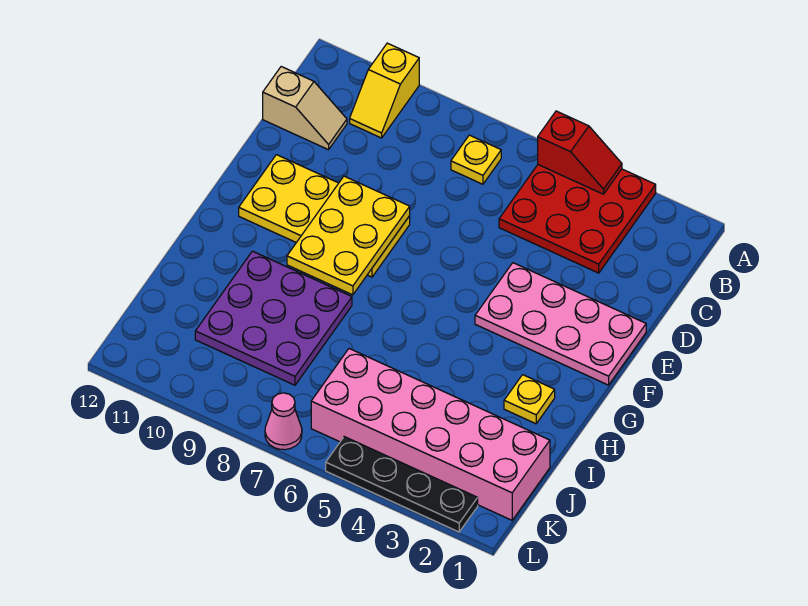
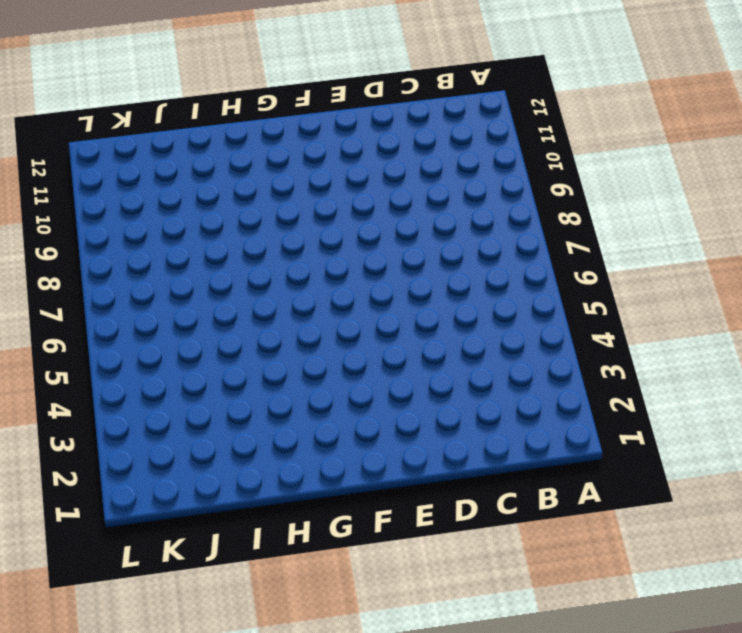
none -> red plate A3:C5 level 1
none -> yellow slope A10:B10 level 1 top A
none -> yellow plate B7 level 1

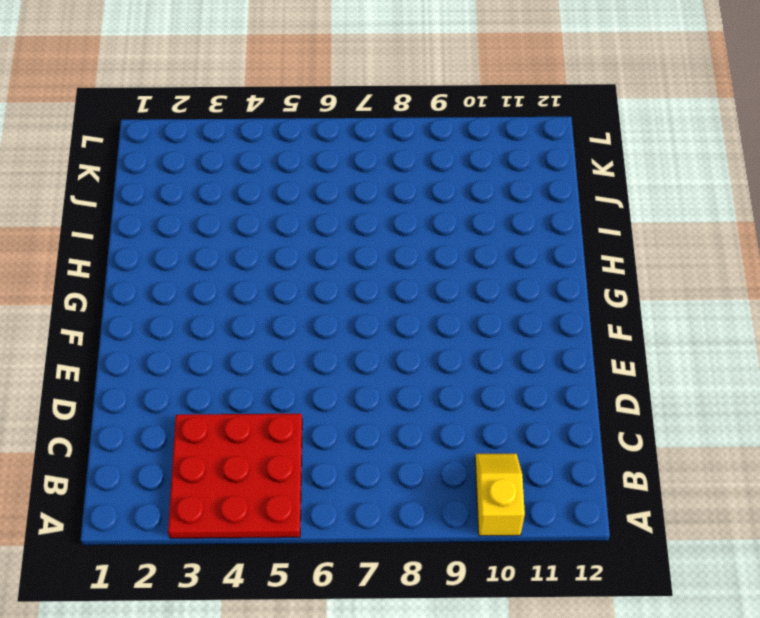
none -> yellow plate B7 level 1
none -> tan slope C11:C12 level 1 top 12
none -> pink plate E1:F4 level 1

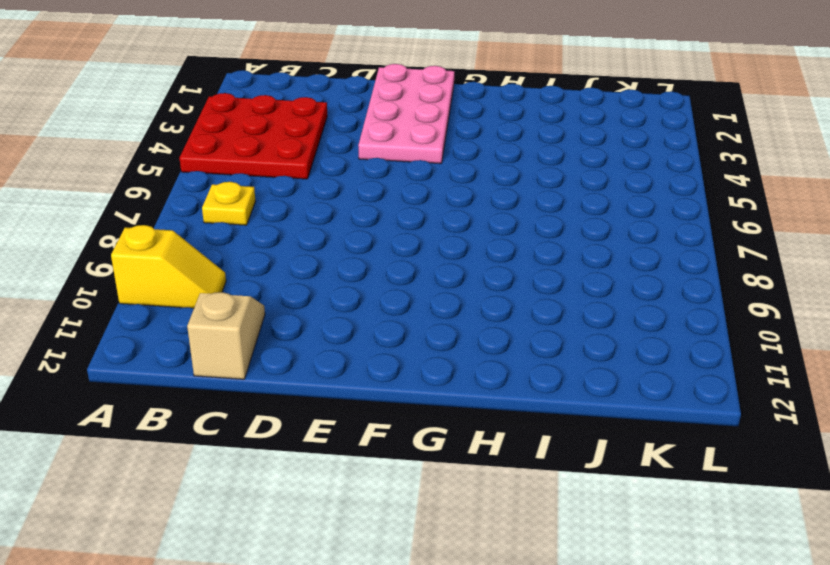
none -> yellow plate E8:F11 level 1
none -> yellow plate H2 level 1
none -> purple plate H8:J10 level 1

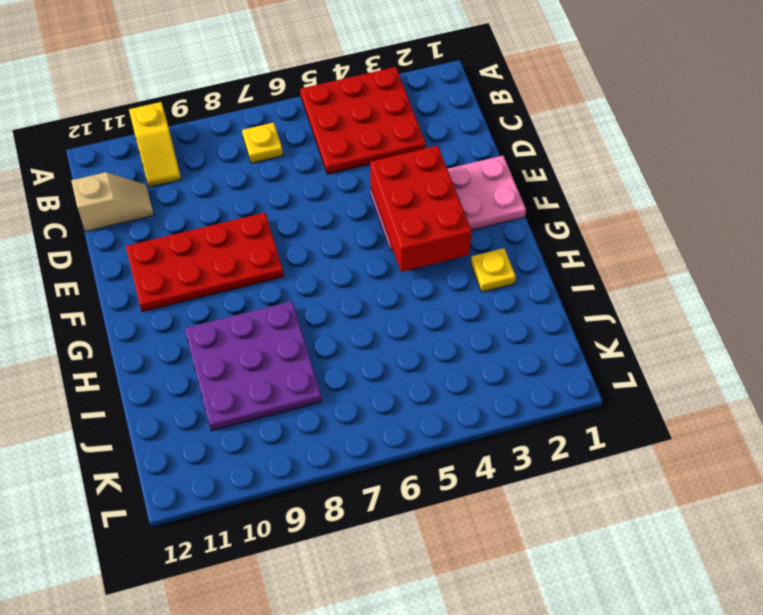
red brick E3:G4 level 2 -> none
red plate E8:F11 level 1 -> yellow plate E8:F11 level 1
none -> pink brick J1:K6 level 1
none -> black plate L2:L5 level 1
none -> pink cone L7 level 1

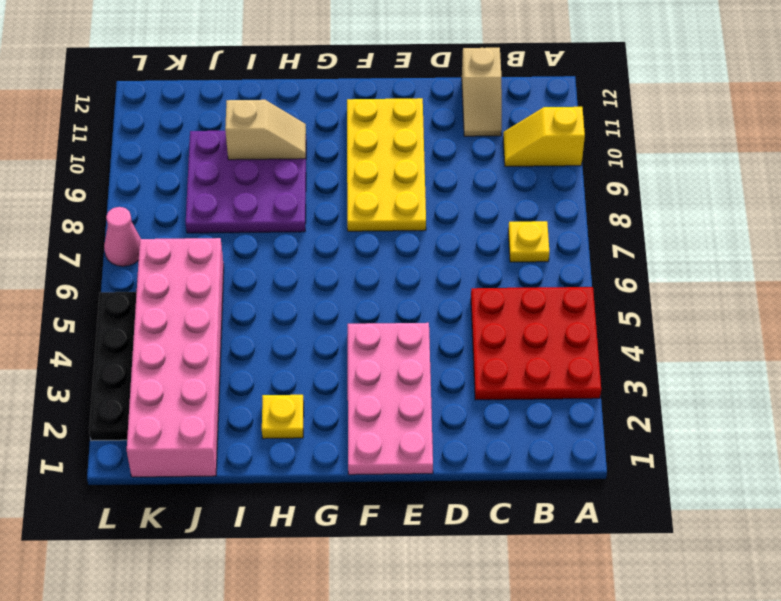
tan slope H10:I10 level 2 top I -> none
none -> red slope A4:A5 level 2 top 5
none -> yellow plate E8:G9 level 2

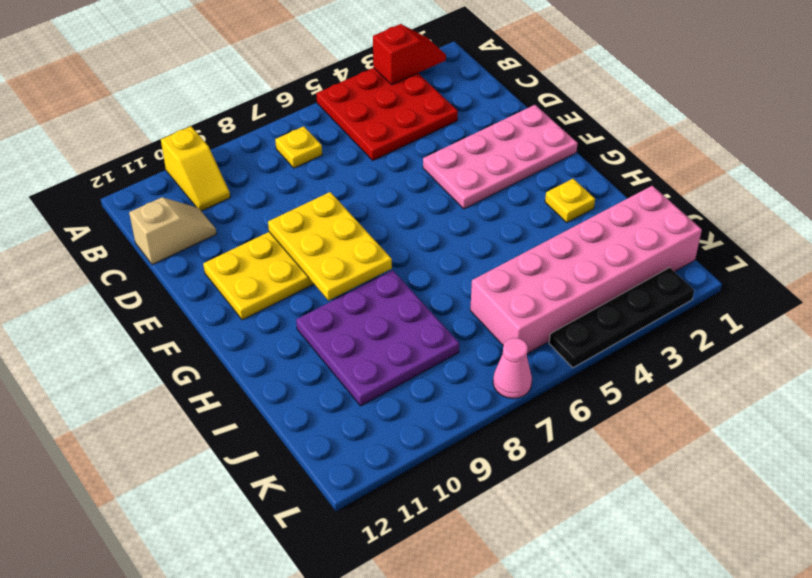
red slope A2:A3 level 2 top 3 -> red slope A4:A5 level 2 top 5

